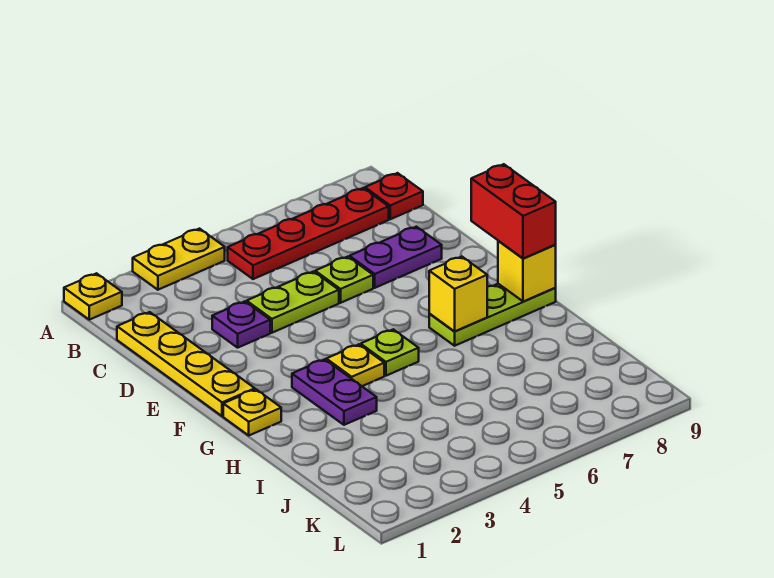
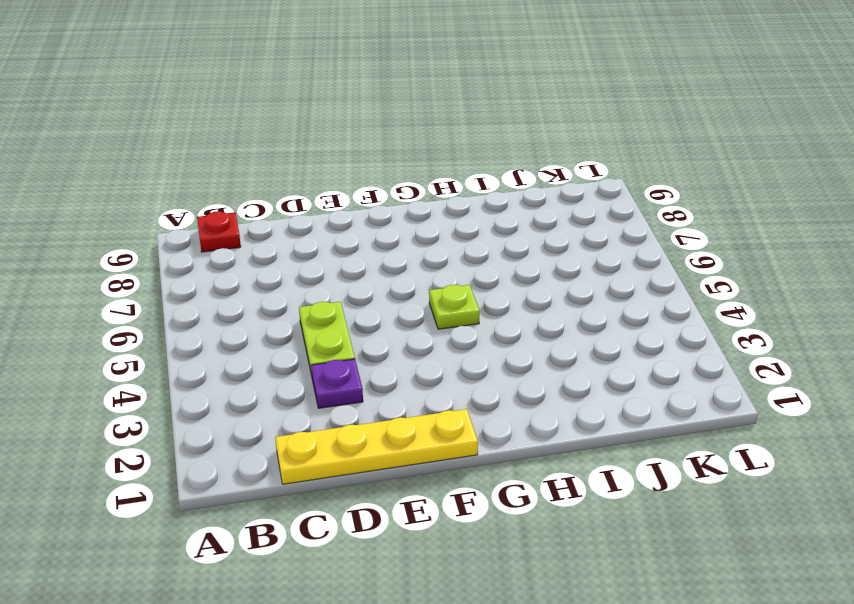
none -> yellow plate A1 level 1
none -> yellow plate A3:A4 level 1
none -> red plate B5:B8 level 1

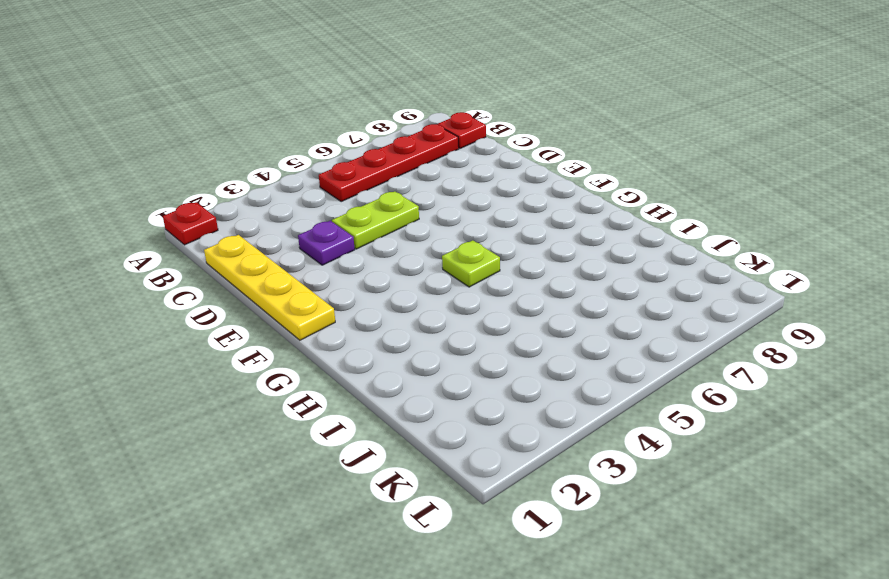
red plate A1 level 1 -> yellow plate A1 level 1
none -> yellow plate A3:A4 level 1
none -> lime plate D6 level 1
none -> purple plate D7:D8 level 1

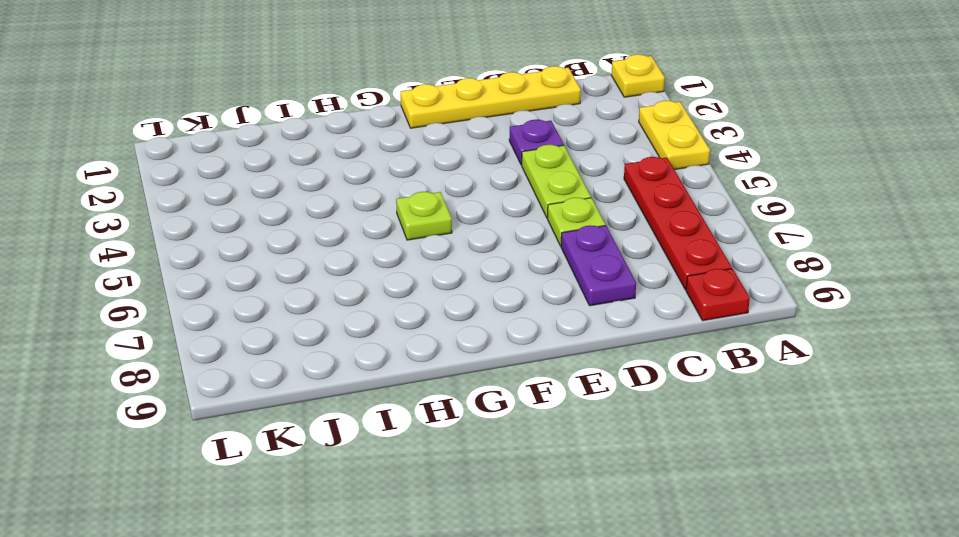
none -> yellow plate G1 level 1
none -> purple plate G3:H3 level 1
none -> yellow plate G4 level 1

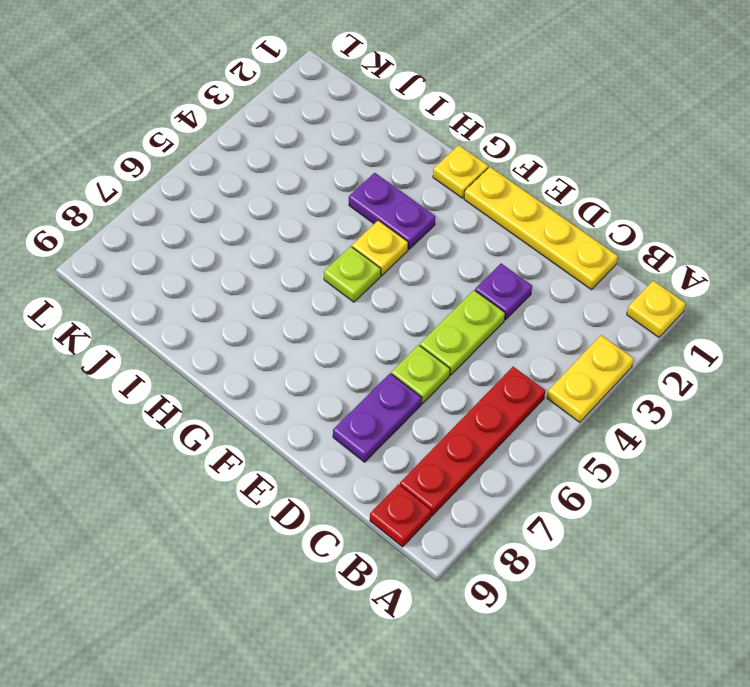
none -> lime plate G7:G9 level 1
none -> yellow brick G7 level 2
none -> yellow brick G9 level 2

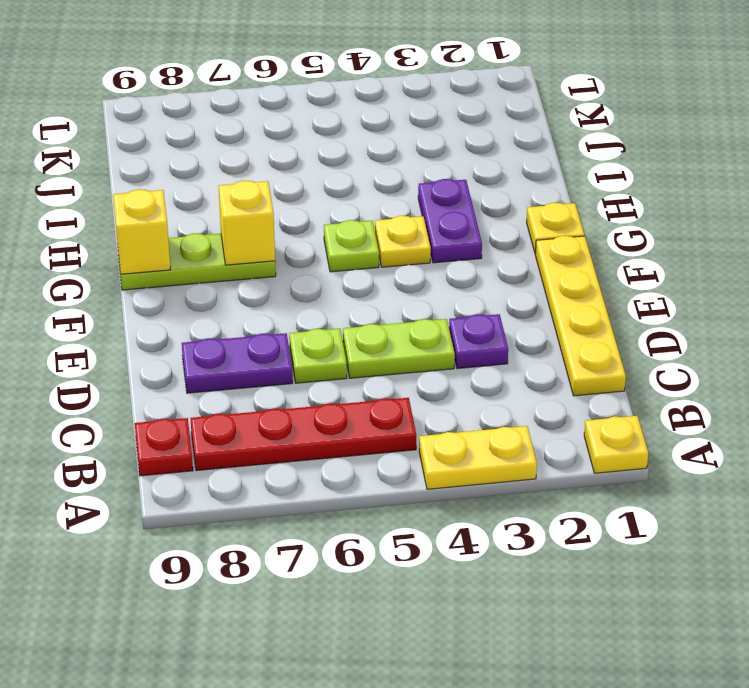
none -> red brick F9:G9 level 3

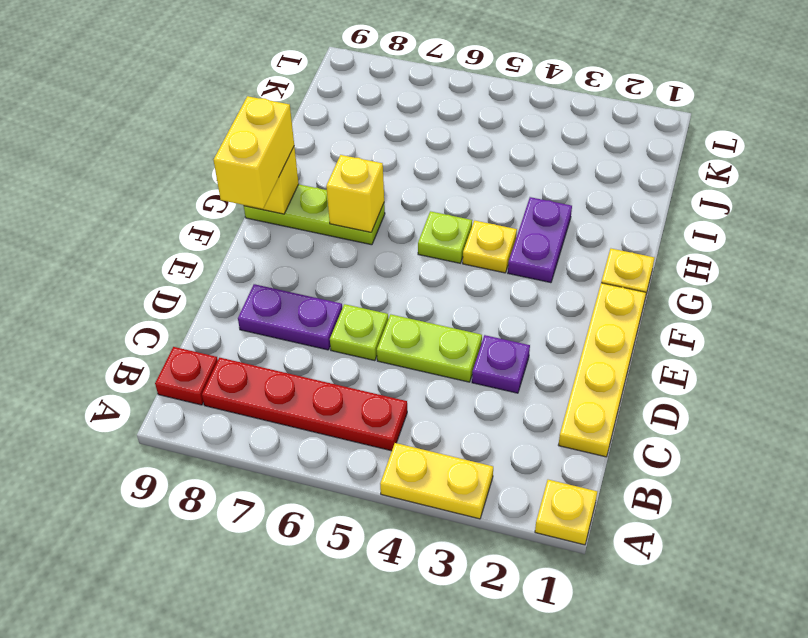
yellow brick F9:G9 level 3 -> red brick F9:G9 level 3

